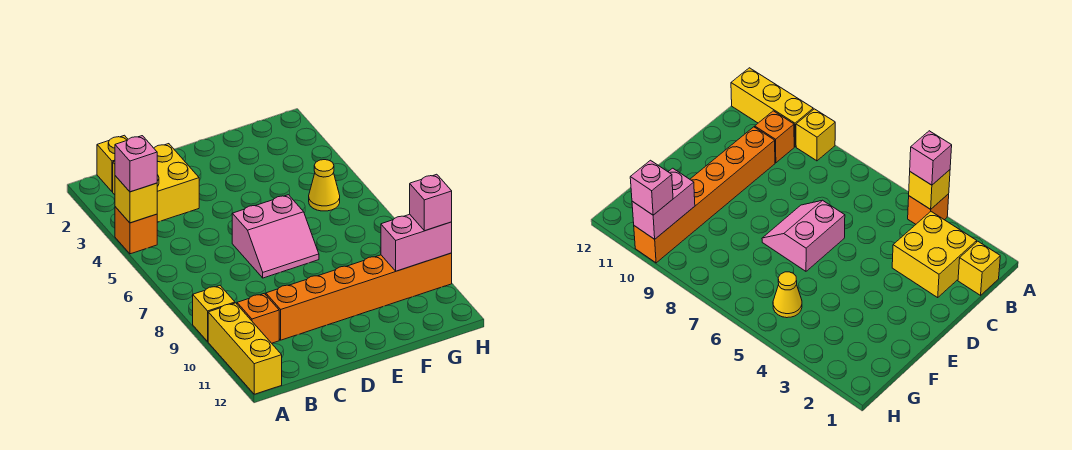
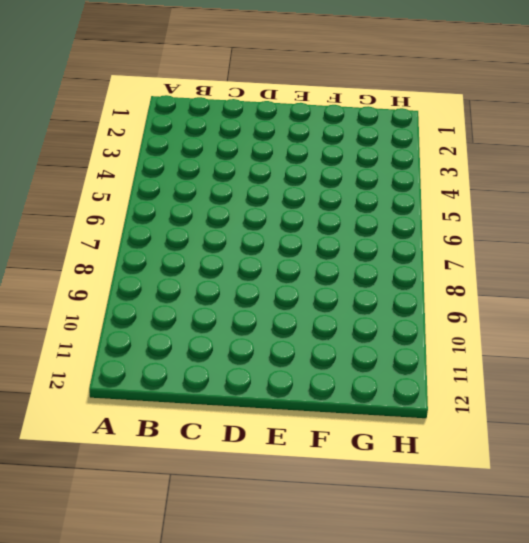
none -> orange brick A4 level 1
none -> yellow brick A9 level 1
none -> yellow brick A10:A12 level 1

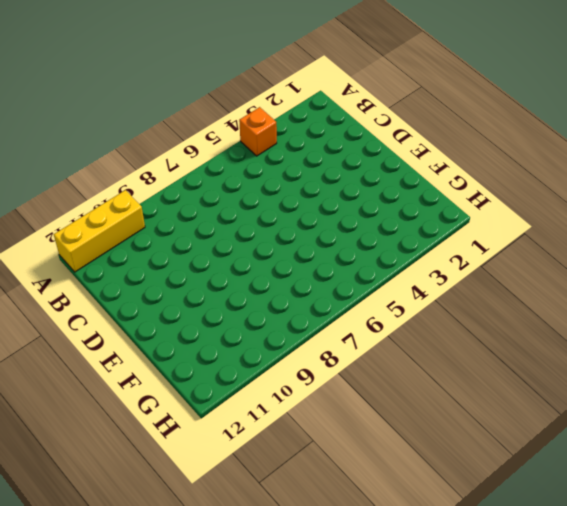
none -> yellow brick A9 level 1
none -> yellow brick B1 level 1
none -> yellow brick B2:C3 level 1

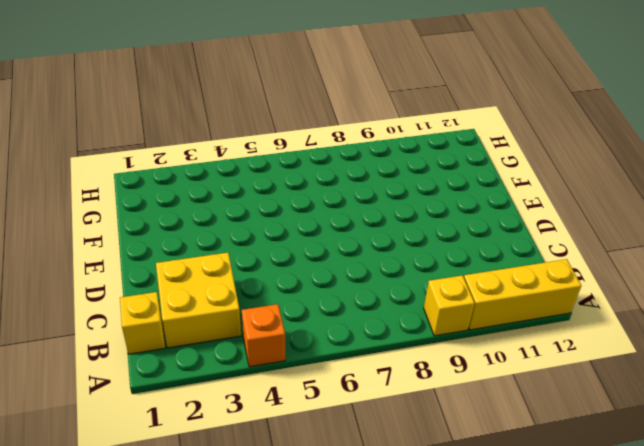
none -> orange brick B10 level 1
none -> orange brick C10:H10 level 1
none -> pink slope D6:E7 level 1 top 6

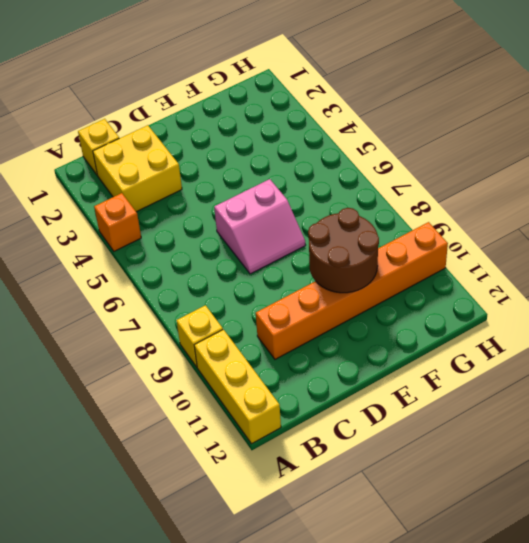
brown round brick E9:F10 level 2 -> none
none -> orange brick B10 level 1
none -> yellow cone G5 level 1
none -> yellow brick A4 level 2

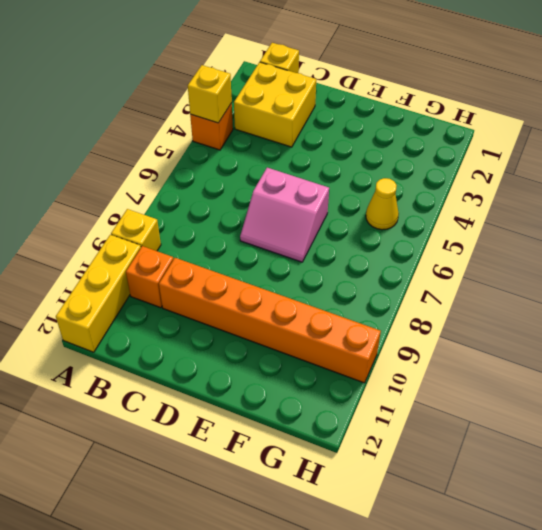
none -> pink brick G10:H10 level 2
none -> pink brick A4 level 3
none -> pink brick H10 level 3

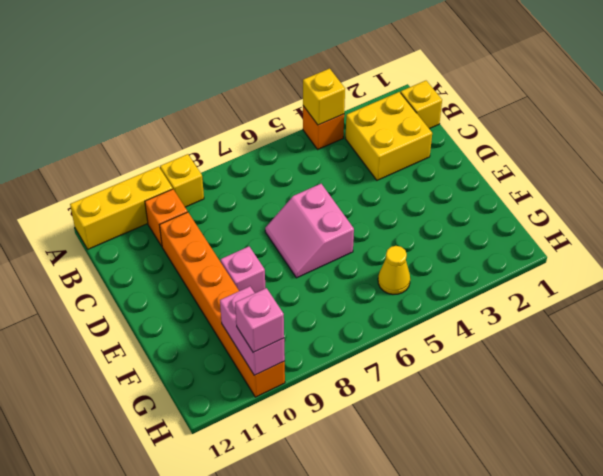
pink brick E9 level 1 -> pink brick A4 level 3

